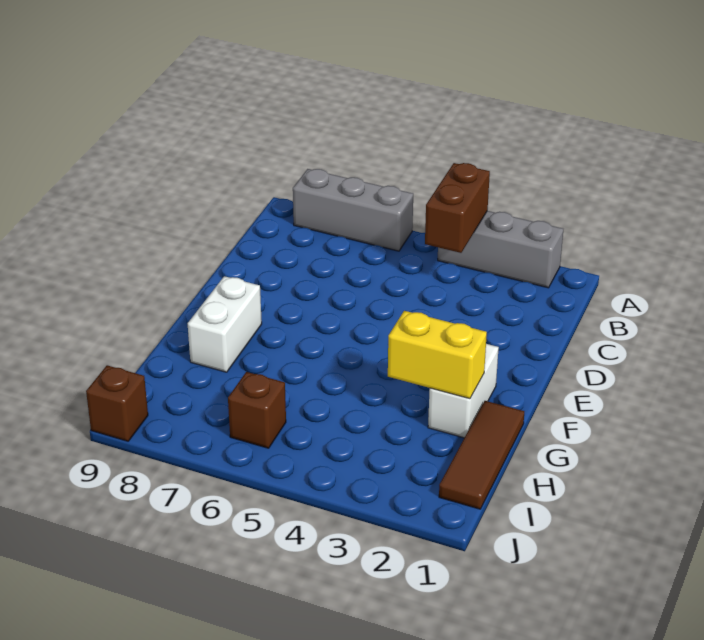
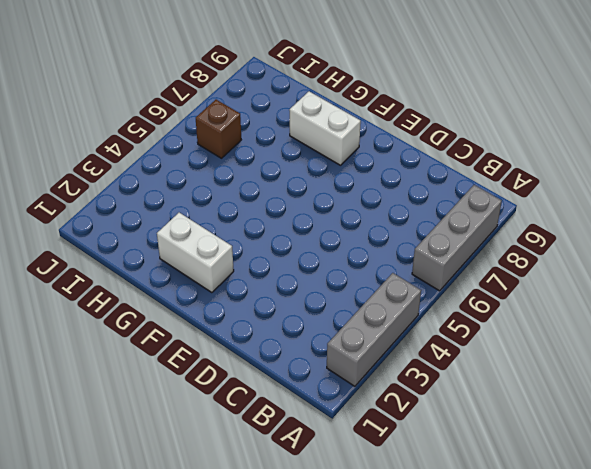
none -> brown tile G1:I1 level 1
none -> brown brick J9 level 1

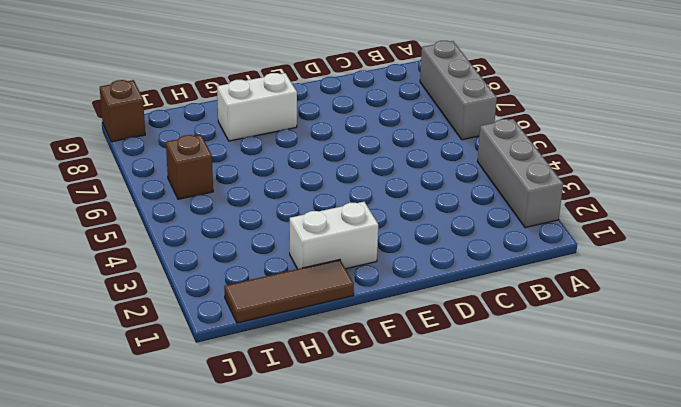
none -> brown brick A4:B4 level 2
none -> yellow brick G2:G3 level 2

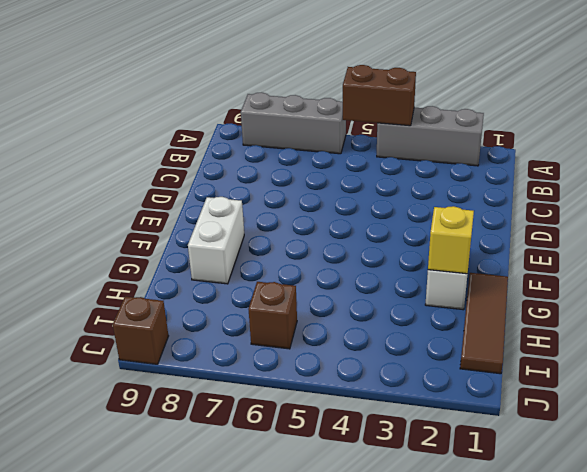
brown brick A4:A5 level 2 -> brown brick A4:B4 level 2
yellow brick G2 level 2 -> yellow brick G2:G3 level 2

